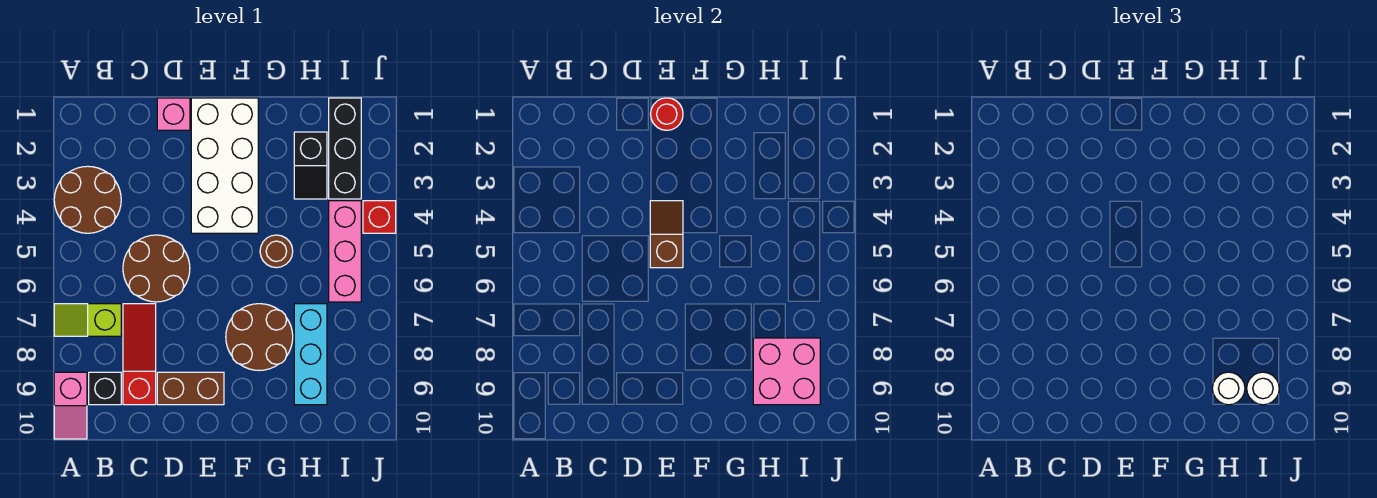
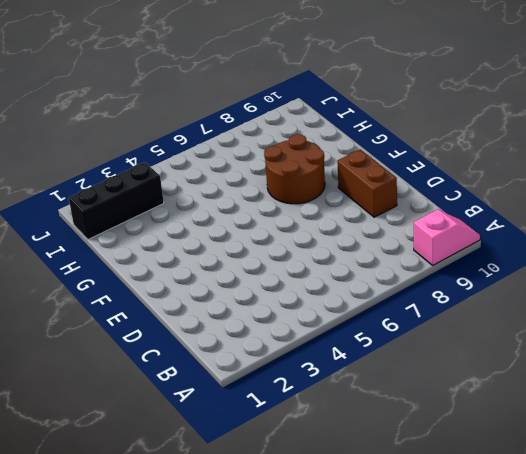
none -> brown round brick A3:B4 level 1
none -> lime slope A7:B7 level 1 top B
none -> black brick B9 level 1

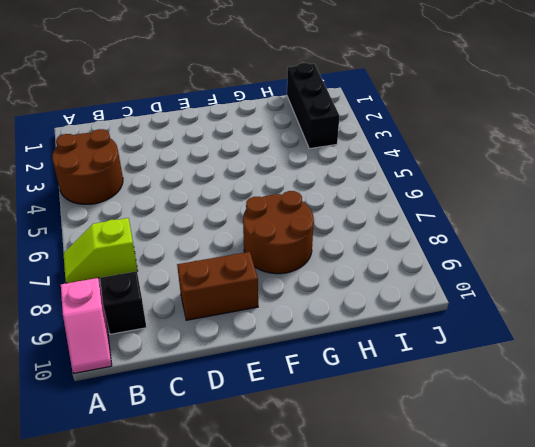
none -> brown round brick C5:D6 level 1
none -> red slope C7:C9 level 1 top 9
none -> pink brick D1 level 1

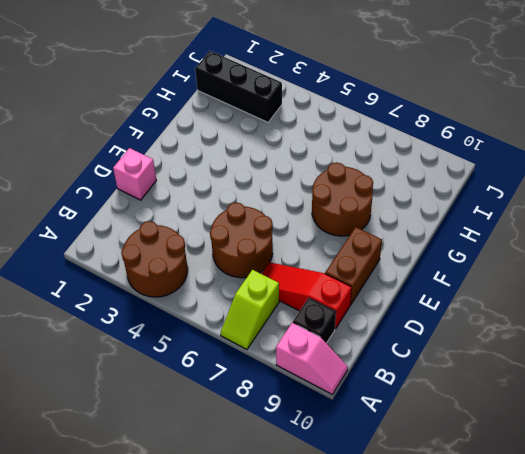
none -> white brick E1:F4 level 1
none -> brown round brick G5 level 1
none -> black slope H2:H3 level 1 top 2

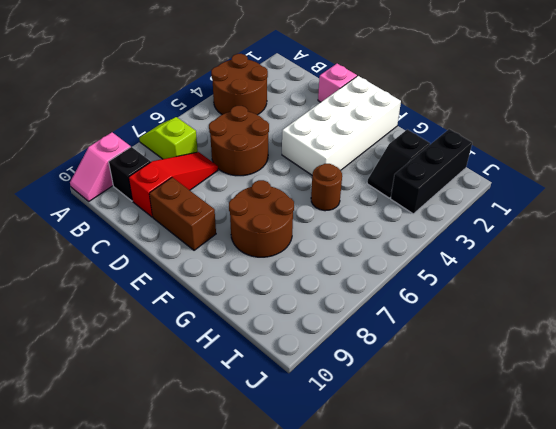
none -> cyan brick H7:H9 level 1
none -> pink brick I4:I6 level 1
none -> red brick J4 level 1

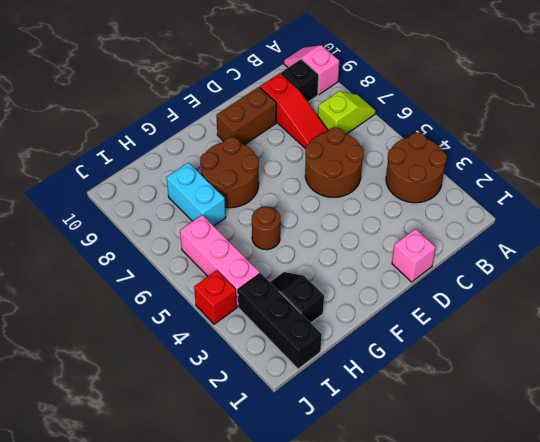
cyan brick H7:H8 level 1 -> cyan brick H7:H9 level 1
none -> white brick E1:F4 level 1
none -> red round brick E1 level 2
none -> brown slope E4:E5 level 2 top 5

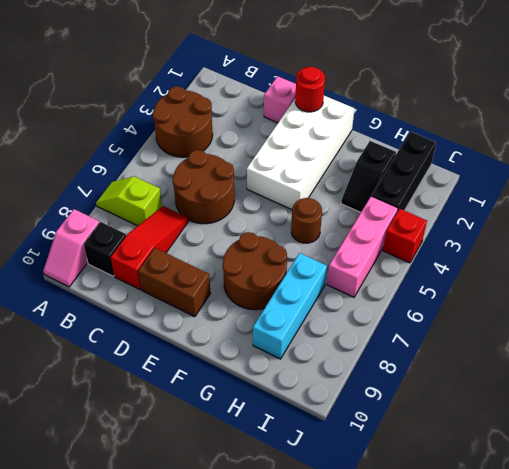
none -> brown slope E4:E5 level 2 top 5
none -> pink brick H8:I9 level 2
none -> white round brick H9 level 3

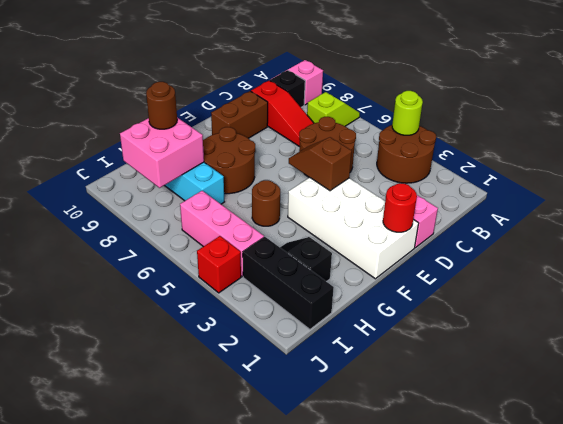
lime round brick A4 level 2 -> none
brown slope E4:E5 level 2 top 4 -> brown slope E4:E5 level 2 top 5
brown round brick H9 level 3 -> white round brick H9 level 3
none -> white round brick I9 level 3

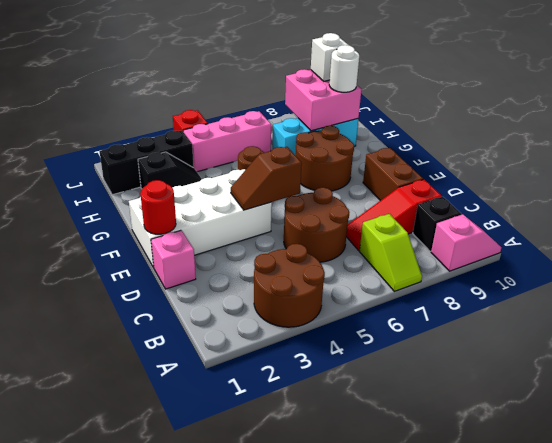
white brick I9 level 3 -> white round brick I9 level 3

